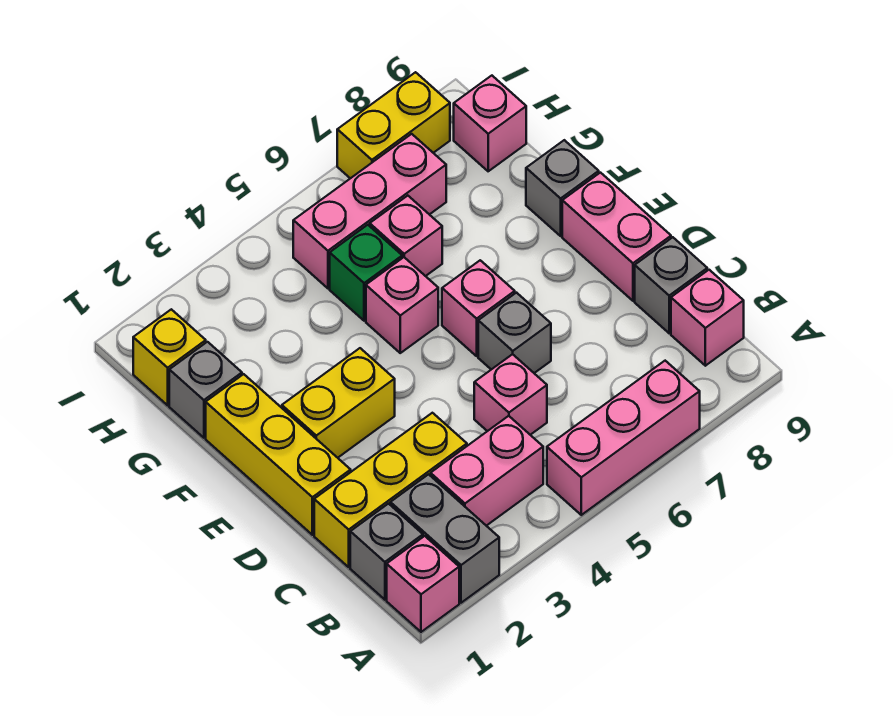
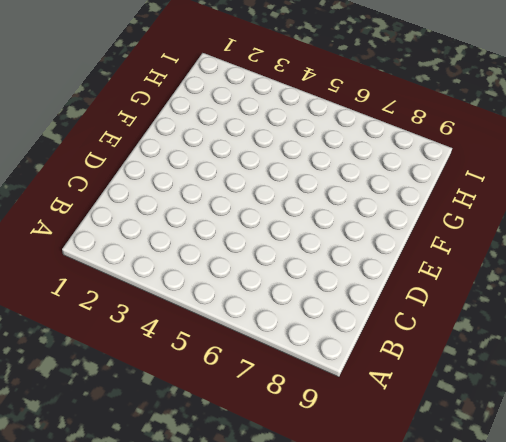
none -> pink brick A1 level 1
none -> grey brick A2:B2 level 1
none -> pink brick A5:A7 level 1

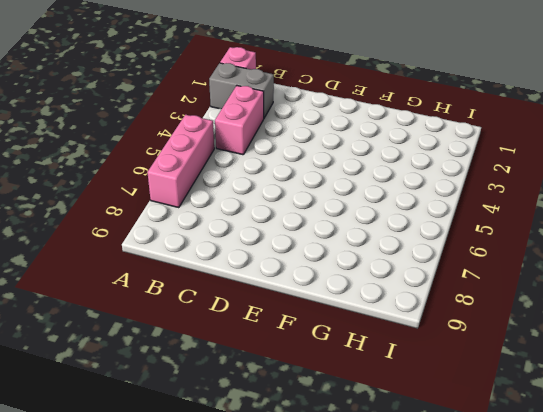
none -> grey brick B1 level 1
none -> pink brick B9 level 1
none -> yellow brick C1:C3 level 1

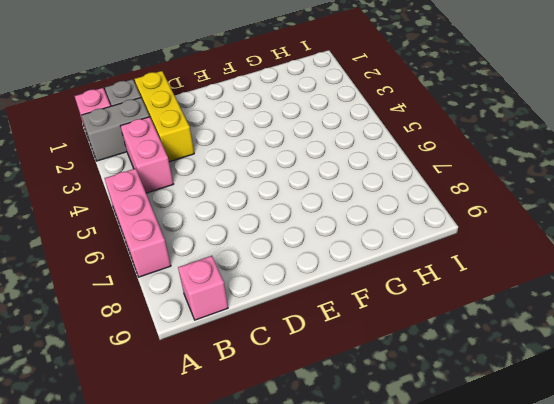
none -> pink brick C5 level 1
none -> grey brick C9 level 1
none -> yellow brick D1:F1 level 1

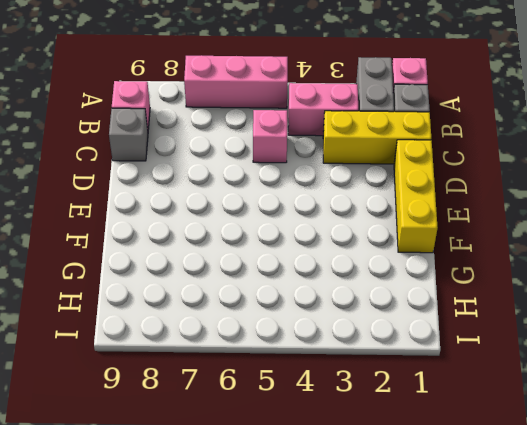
none -> grey brick D6 level 1
none -> pink brick D9:E9 level 1
none -> yellow brick E2:E3 level 1

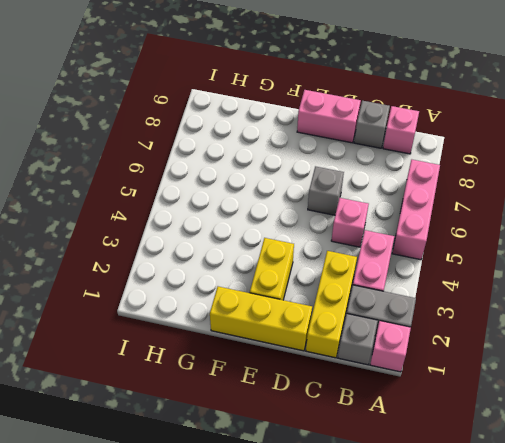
none -> pink brick E6 level 1
none -> pink brick F5 level 1
none -> grey brick F9 level 1

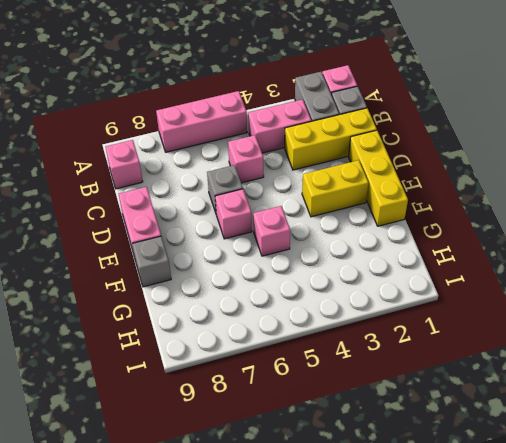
none -> grey brick C9 level 1
none -> grey brick G1 level 1
none -> green brick G5 level 1

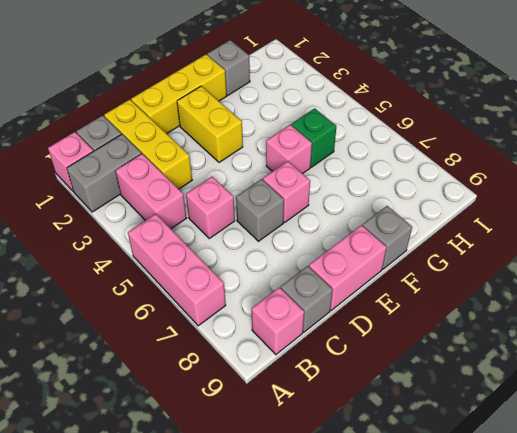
none -> pink brick G6 level 1
none -> yellow brick H1 level 1
none -> pink brick H5:H7 level 1

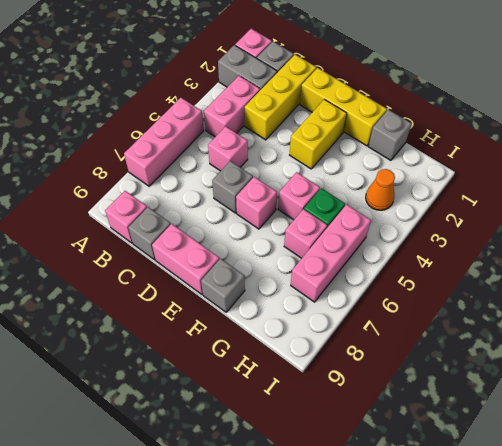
orange cone H3 level 1 -> none
none -> yellow brick H1 level 1
none -> pink brick H9 level 1
none -> yellow brick I7:I8 level 1

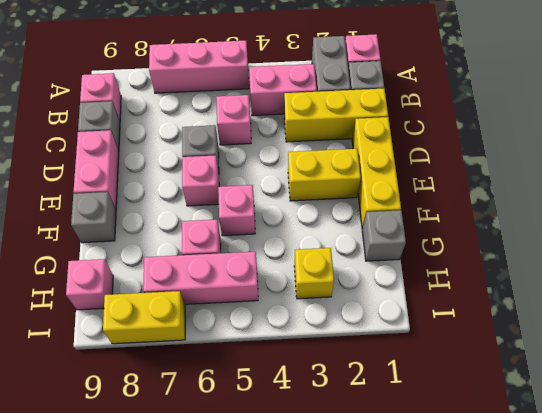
yellow brick H3 level 1 -> yellow brick H1 level 1
none -> green brick G5 level 1

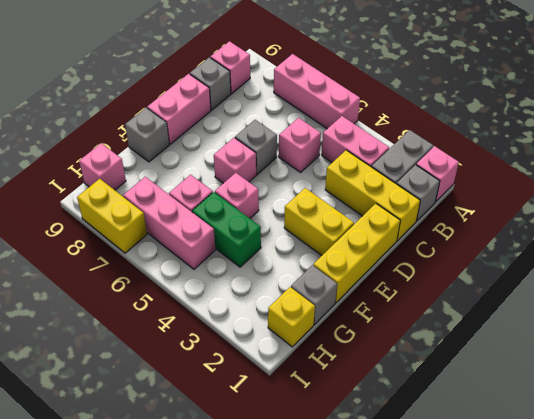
green brick G4:G5 level 1 -> green brick G5 level 1

